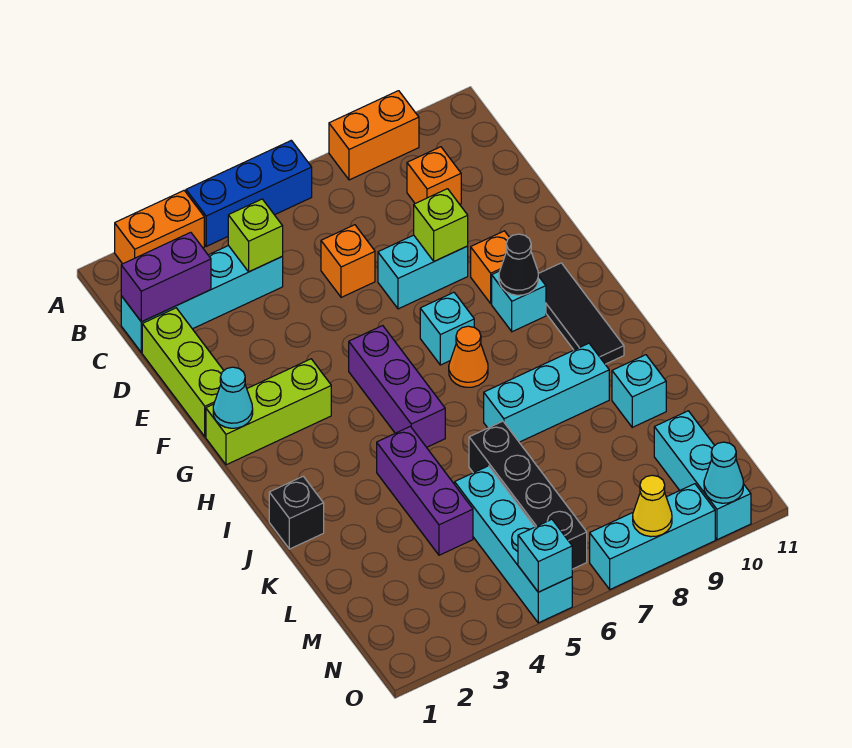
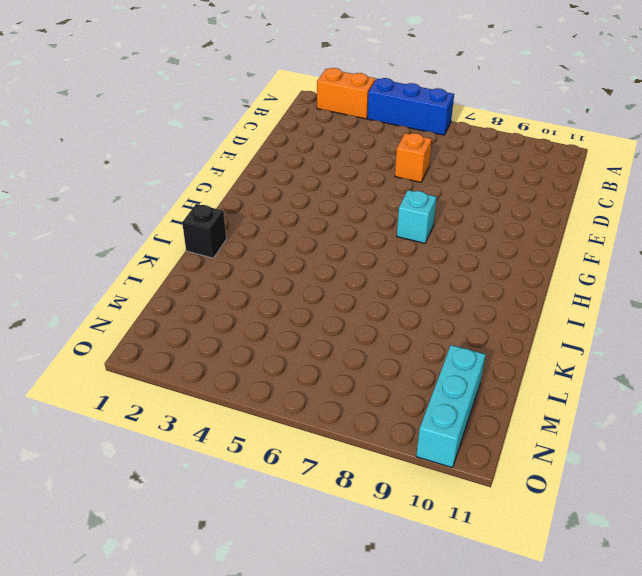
none -> orange brick A8:A9 level 1
none -> cyan brick C1:C4 level 1
none -> orange brick C9 level 1
none -> lime brick D1:F1 level 1

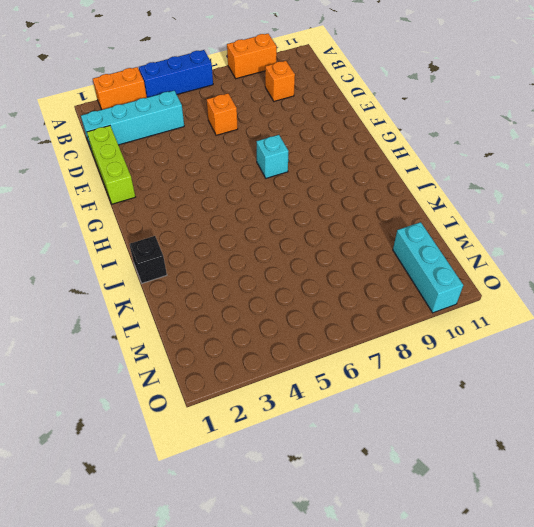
none -> cyan brick E7:E8 level 1
none -> orange brick F9 level 1
none -> lime brick G1:G3 level 1
none -> purple brick G5:I5 level 1

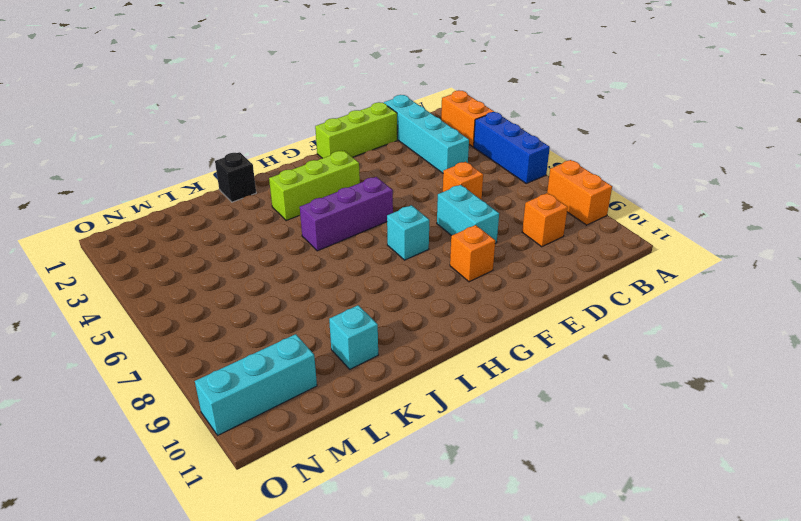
lime brick G3:I3 level 1 -> lime brick G1:G3 level 1
none -> cyan brick G9 level 1
none -> black tile G10:I10 level 1
none -> orange cone H7 level 1
none -> purple brick J4:L4 level 1

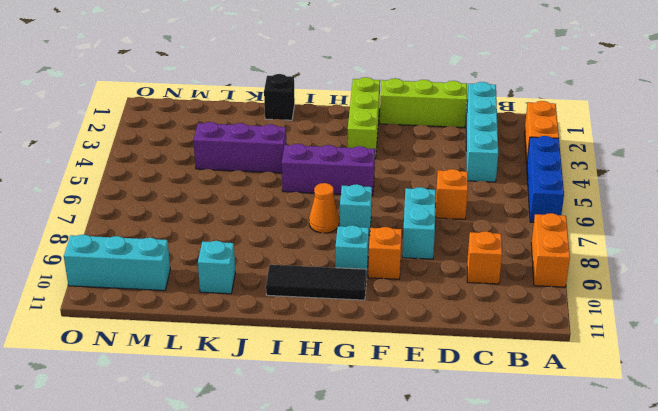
none -> cyan brick J7:J9 level 1
none -> black brick K6:N6 level 1
none -> cyan brick L5:O5 level 1
none -> cyan brick O7:O9 level 1

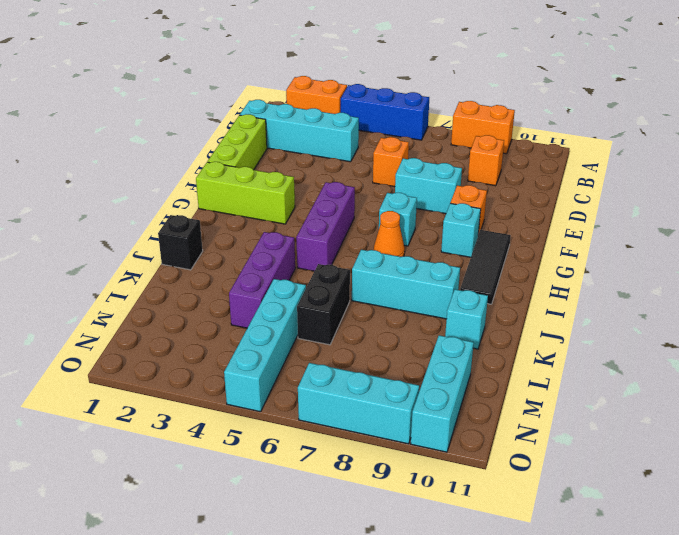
black brick K6:L6 level 1 -> black brick K6:N6 level 1
none -> purple brick C1:C2 level 2
none -> lime brick C4 level 2
none -> lime brick E8 level 2
none -> cyan cone G1 level 2

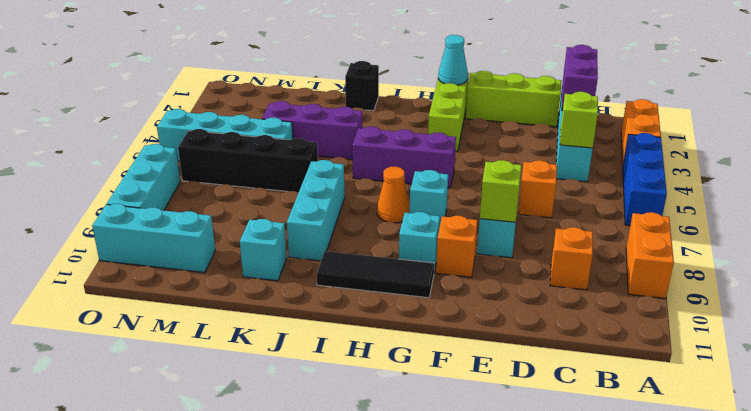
none -> black cone G9 level 2
none -> cyan brick O5 level 2
none -> yellow cone O8 level 2
none -> cyan cone O10 level 2

